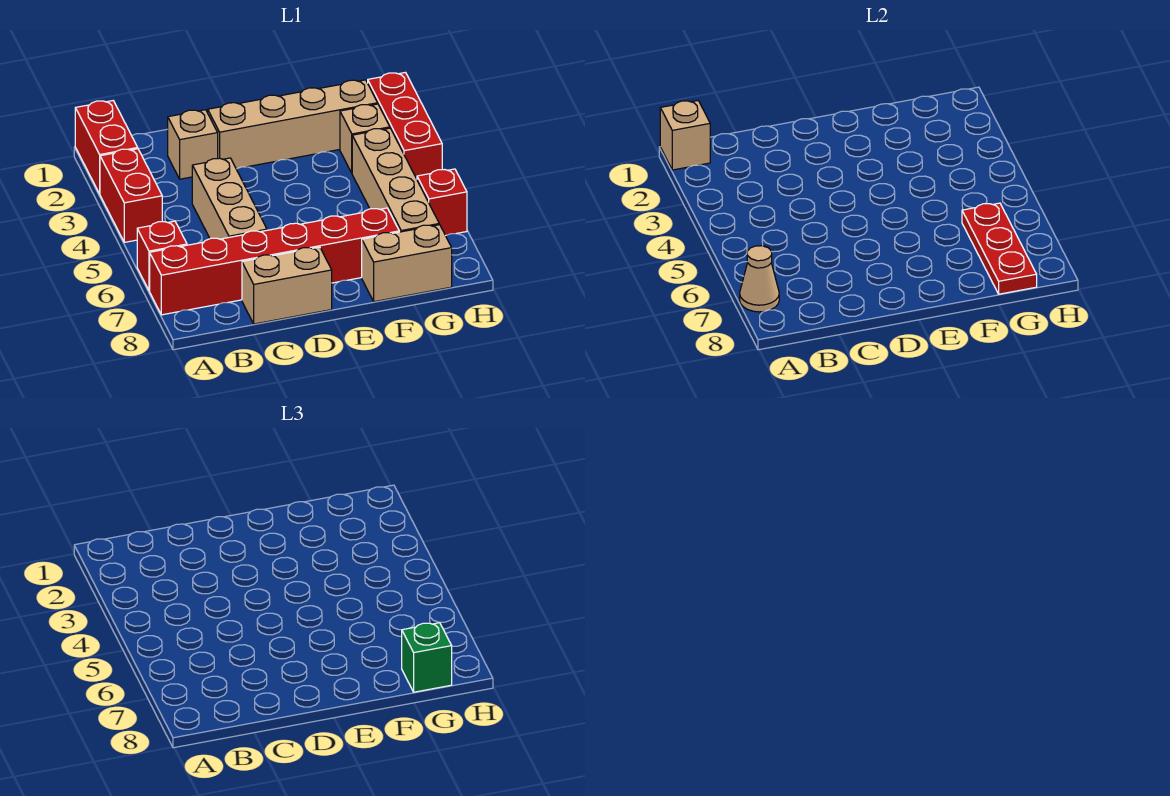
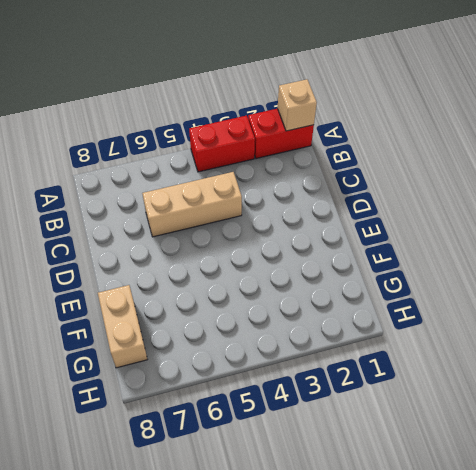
none -> red brick A6 level 1
none -> red brick A7:F7 level 1
none -> tan brick C2 level 1

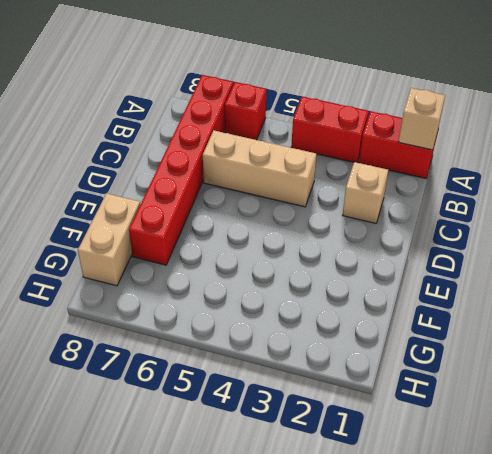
none -> tan brick C8:D8 level 1
none -> tan brick D2:G2 level 1
none -> tan brick G3 level 1

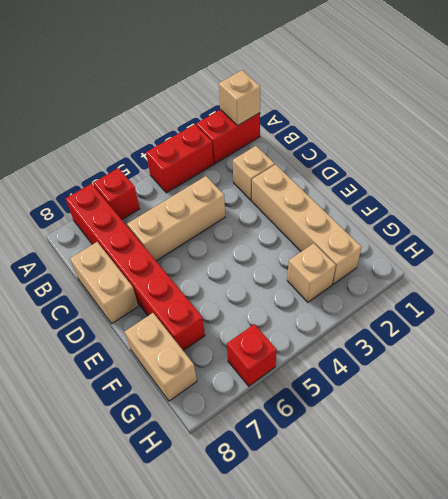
none -> tan brick G4:G7 level 1
none -> red brick H2:H4 level 1
none -> tan cone A7 level 2

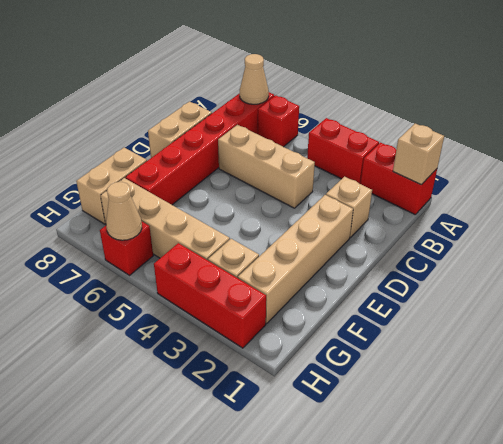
tan cone H6 level 2 -> none
none -> red plate G6:G8 level 2
none -> green brick G8 level 3

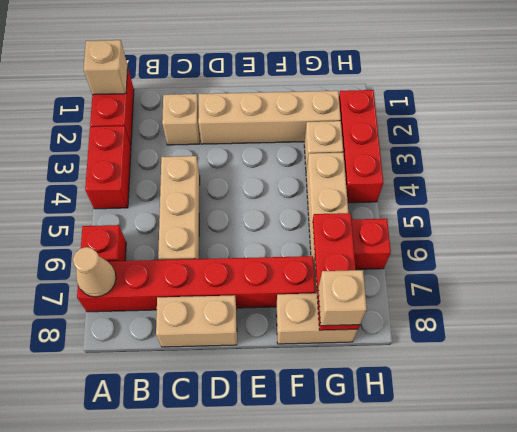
tan brick G8 level 3 -> green brick G8 level 3

